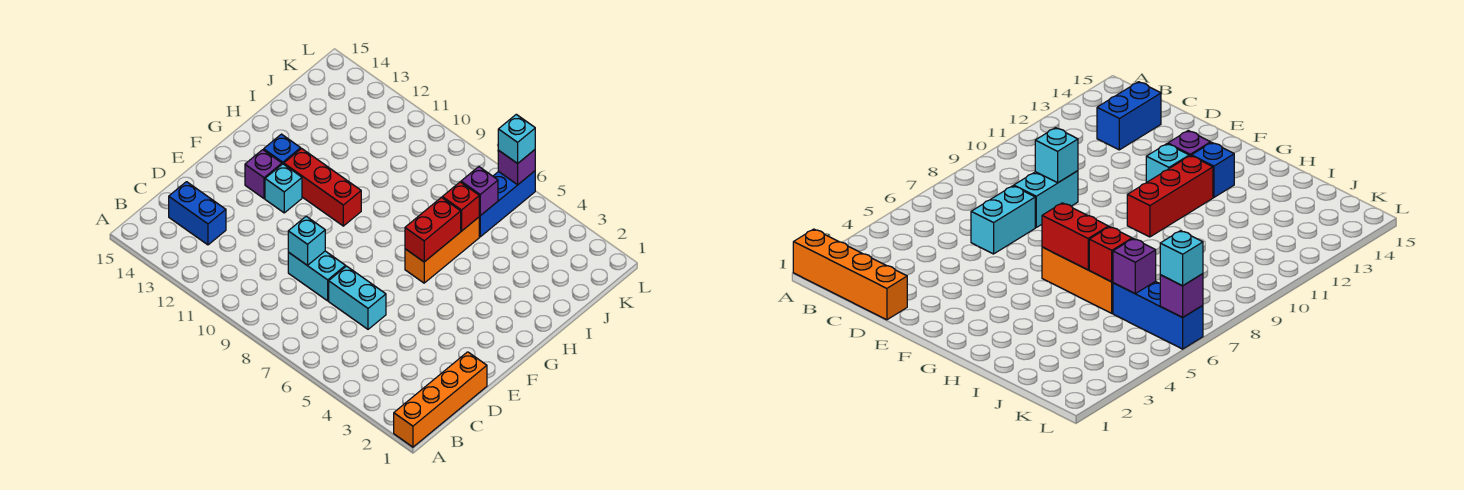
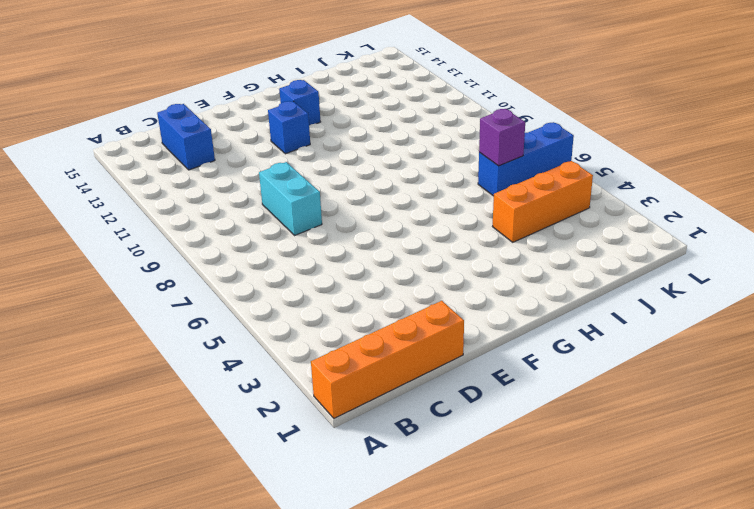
blue brick F12 level 1 -> cyan brick F12 level 1
orange brick I4:K4 level 1 -> orange brick G6:I6 level 1
none -> cyan brick D6:D7 level 1
none -> purple brick F13 level 1
none -> red brick G10:G12 level 1

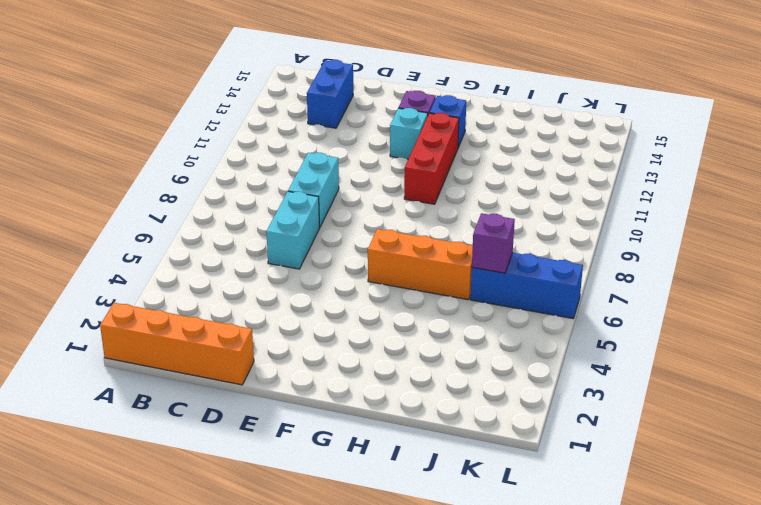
none -> cyan brick D9 level 2
none -> red brick G6:H6 level 2
none -> red brick I6 level 2

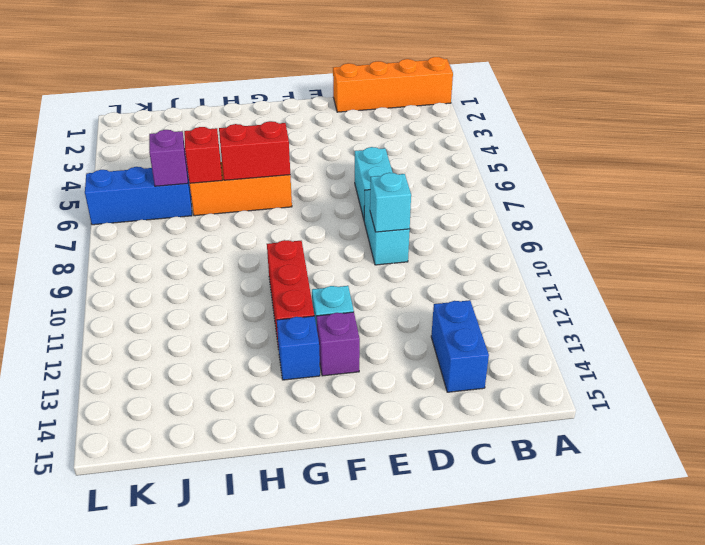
none -> purple brick L6 level 2
none -> cyan brick L6 level 3

